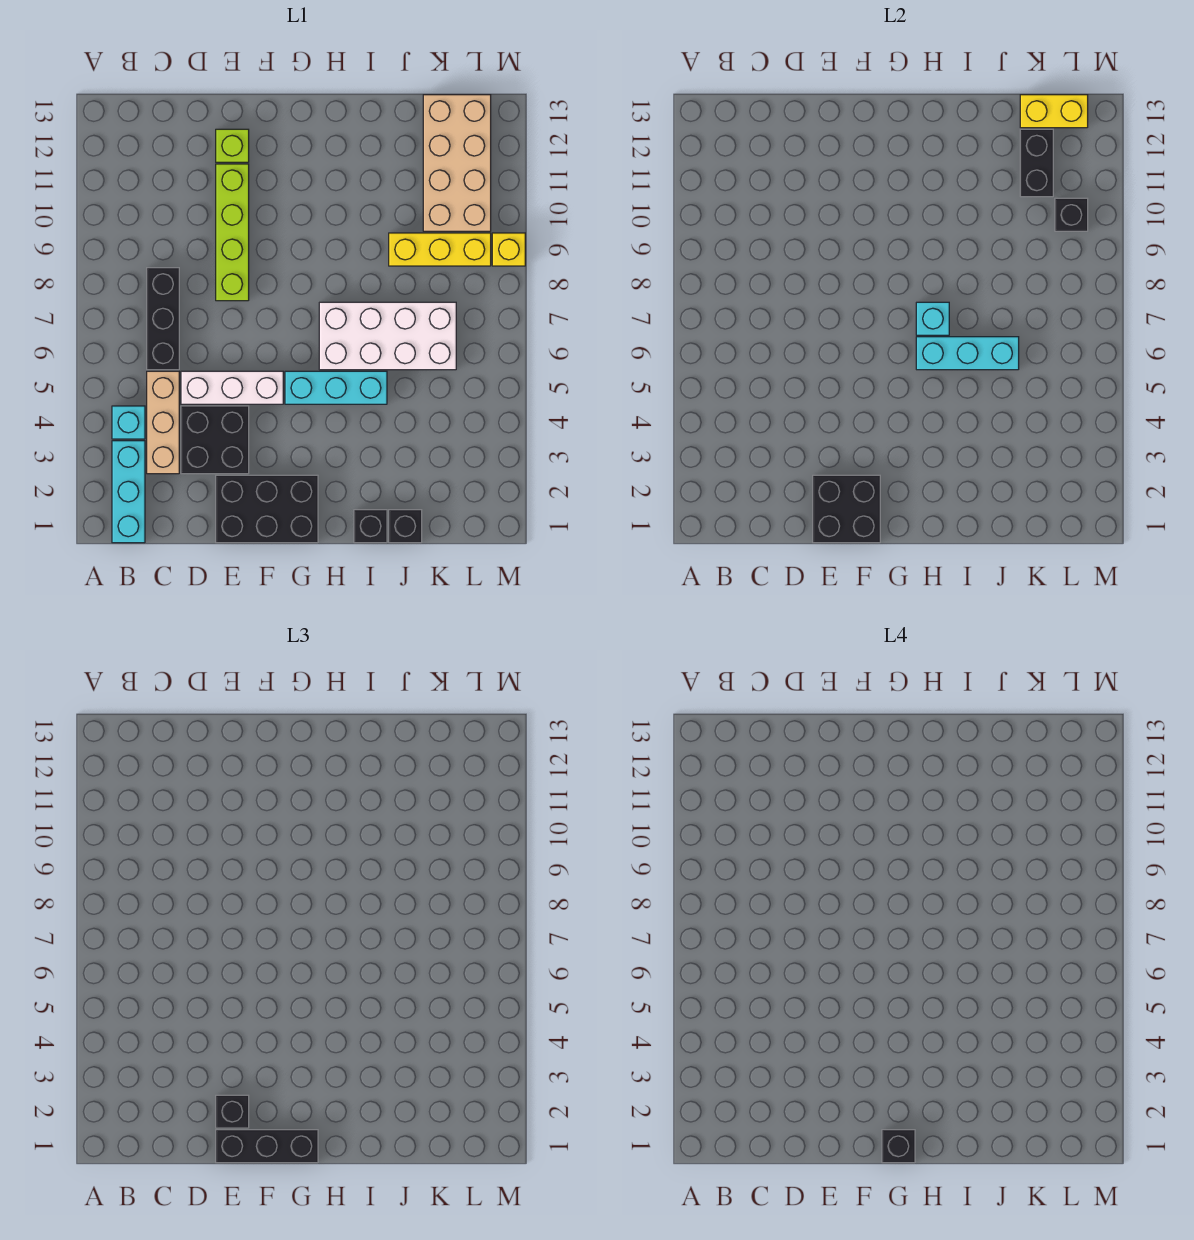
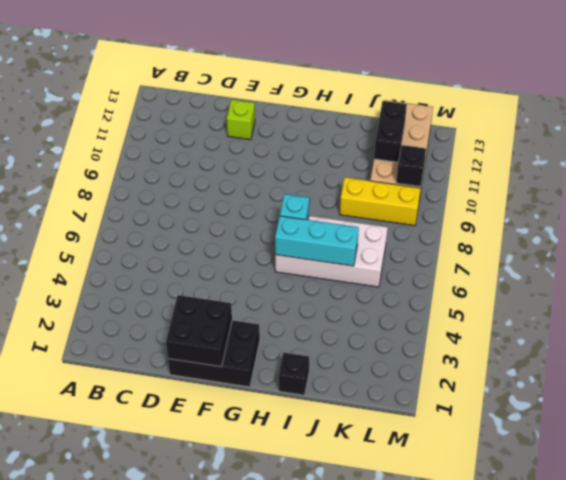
none -> cyan brick B1:B3 level 1
none -> cyan brick B4 level 1
none -> tan brick C3:C5 level 1

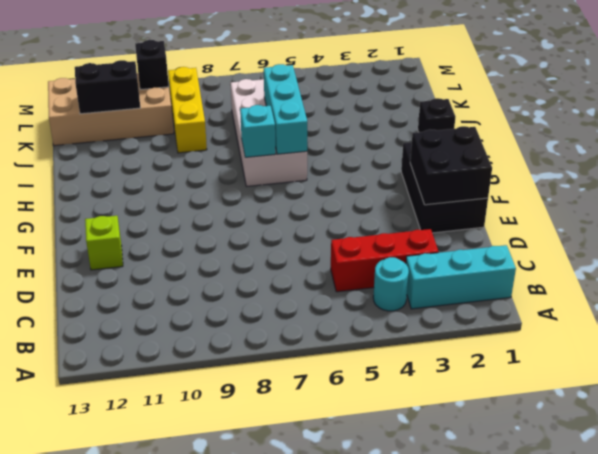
cyan round brick B4 level 1 -> cyan brick B4 level 1
red brick C3:C5 level 1 -> tan brick C3:C5 level 1
none -> black brick C6:C8 level 1
none -> black brick D3:E4 level 1
none -> white brick D5:F5 level 1

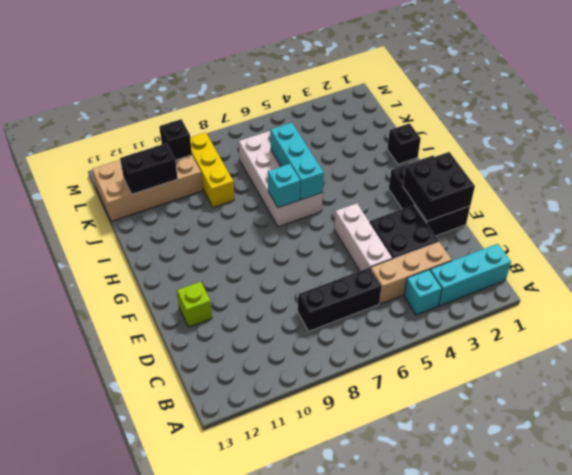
none -> lime brick E8:E11 level 1
none -> cyan brick G5:I5 level 1
none -> black brick J1 level 1

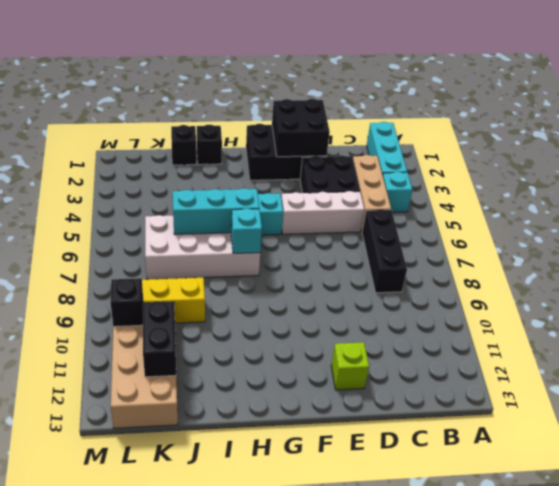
none -> lime brick E8:E11 level 1
none -> yellow brick M9 level 1
none -> yellow brick K13:L13 level 2

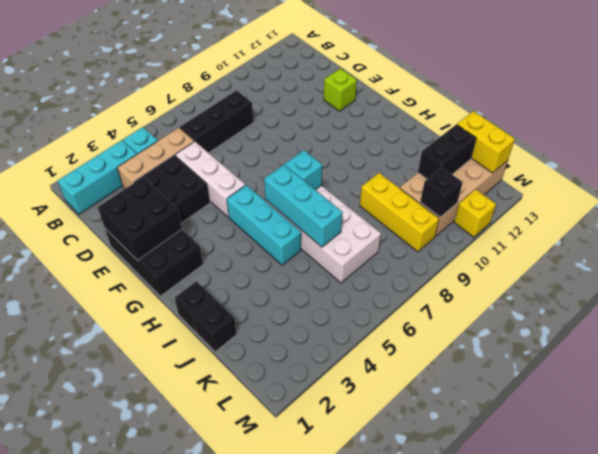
yellow brick M11 level 1 -> yellow brick M9 level 1
none -> lime brick E8:E11 level 1
none -> black brick E1:G1 level 3
none -> black brick E2 level 3

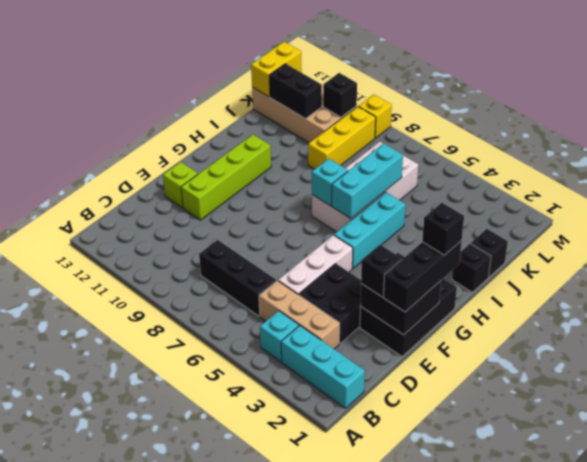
lime brick E11:H11 level 1 -> lime brick E8:E11 level 1

